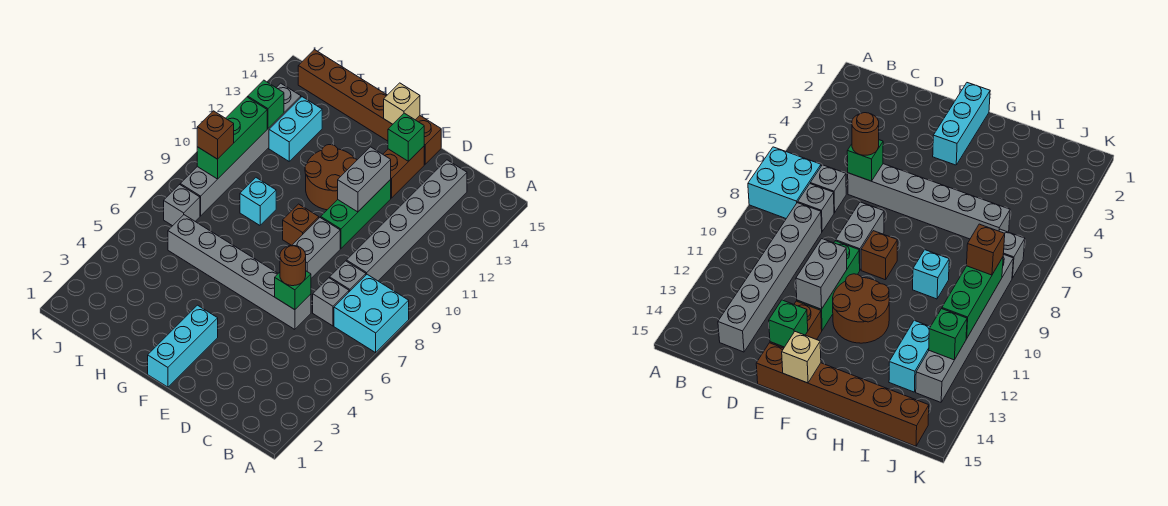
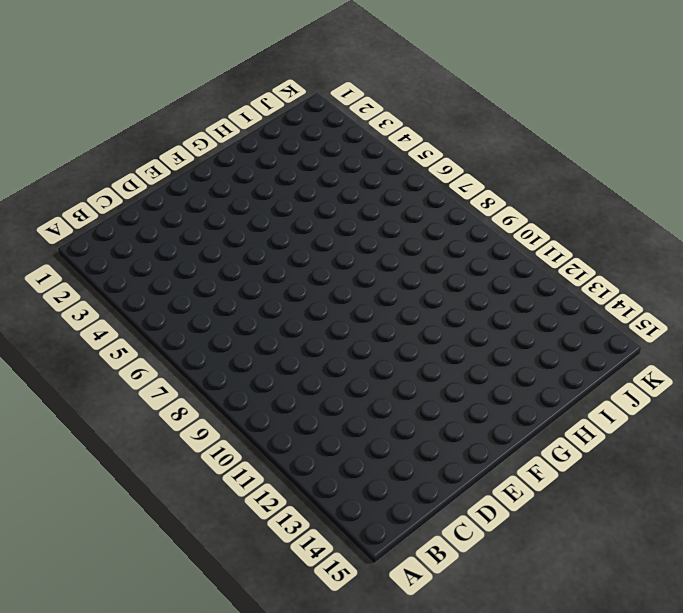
none -> cyan brick A7:B8 level 1
none -> grey brick C7 level 1
none -> grey brick C8 level 1

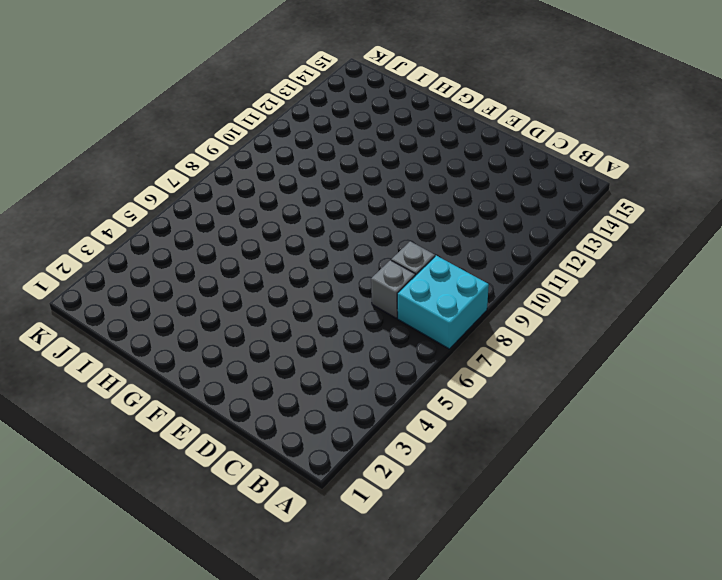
none -> grey brick C9:C14 level 1
none -> grey brick D6:I6 level 1
none -> grey brick E8:E9 level 1

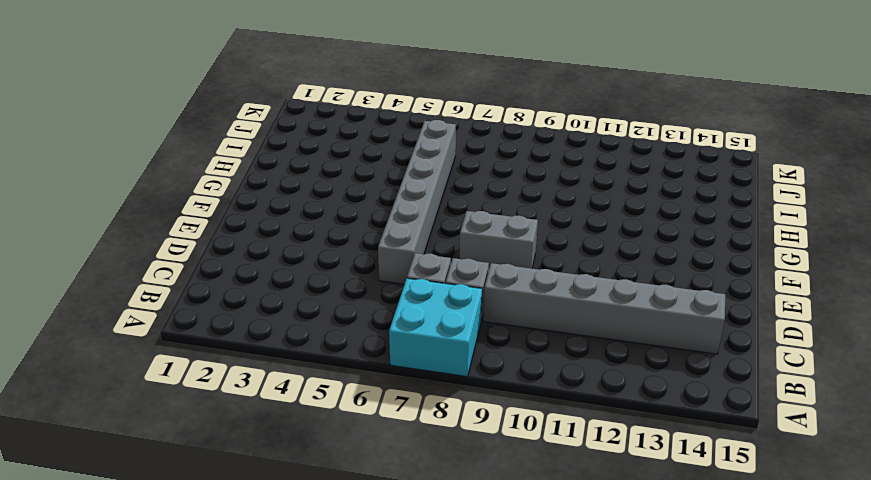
none -> green brick E10:E12 level 1
none -> brown brick E13:E14 level 1
none -> brown brick E15:J15 level 1

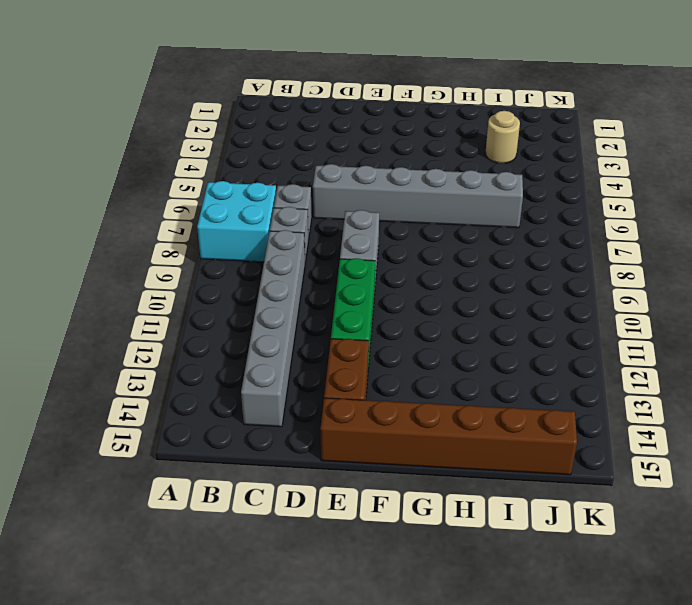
tan round brick I3 level 1 -> none
none -> cyan brick F1:F3 level 1
none -> brown brick F9 level 1
none -> brown round brick F11:G12 level 1

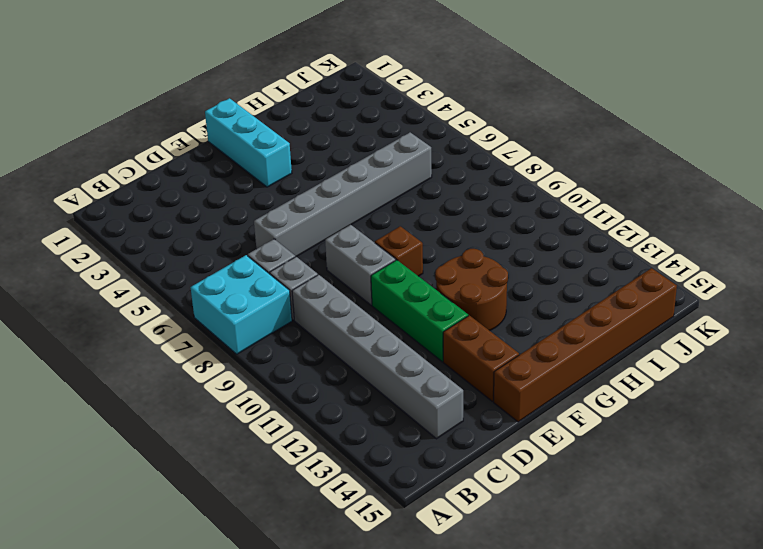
none -> cyan brick H9 level 1
none -> cyan brick I12:I13 level 1
none -> grey brick J7 level 1

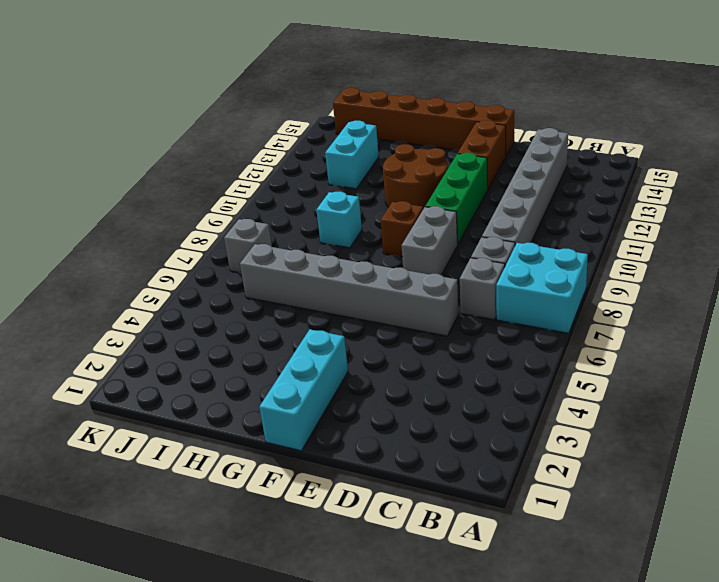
none -> grey brick J8:J13 level 1
none -> green brick D6 level 2
none -> grey brick E11:E12 level 2

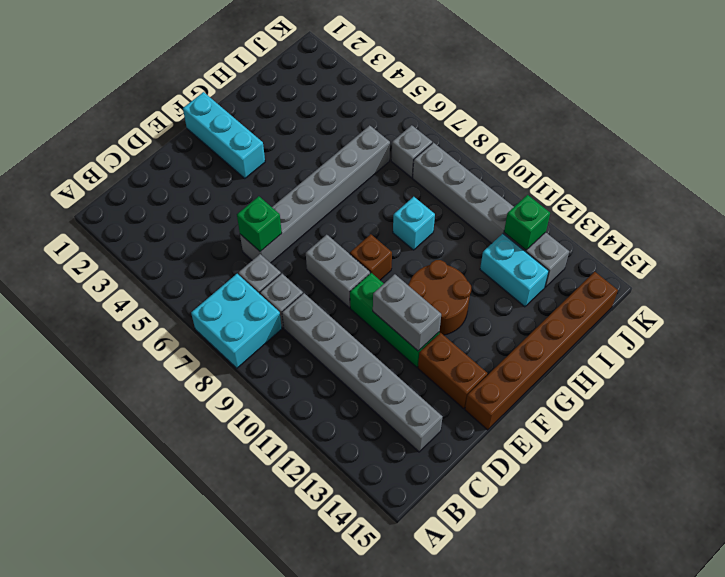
none -> green brick E14 level 2
none -> tan brick F15 level 2
none -> green brick J9:J11 level 2

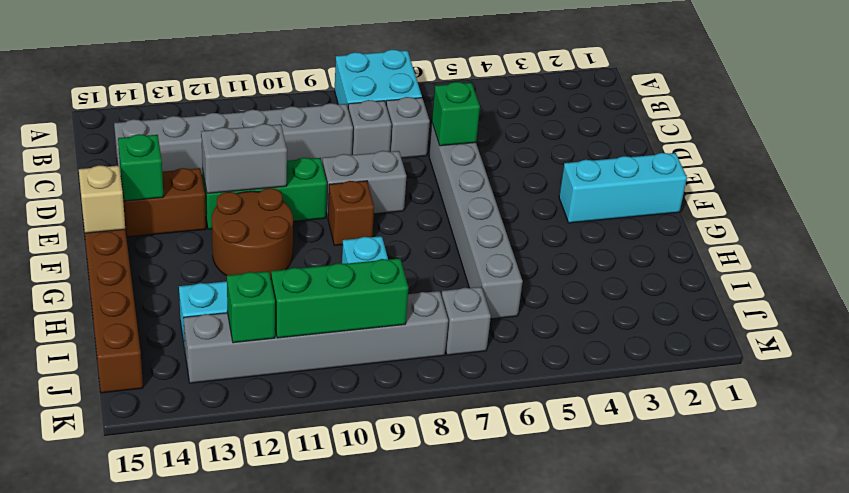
none -> brown round brick D6 level 3
none -> brown brick J9 level 3

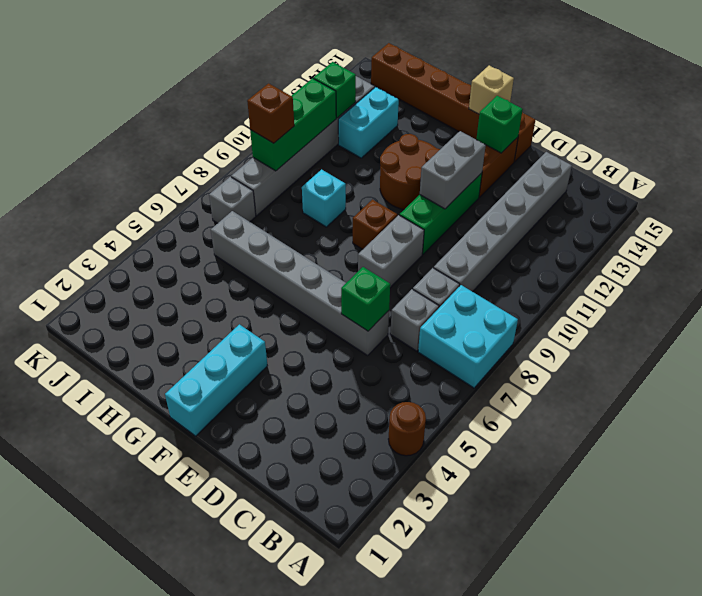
brown round brick A4 level 1 -> brown round brick D6 level 3

